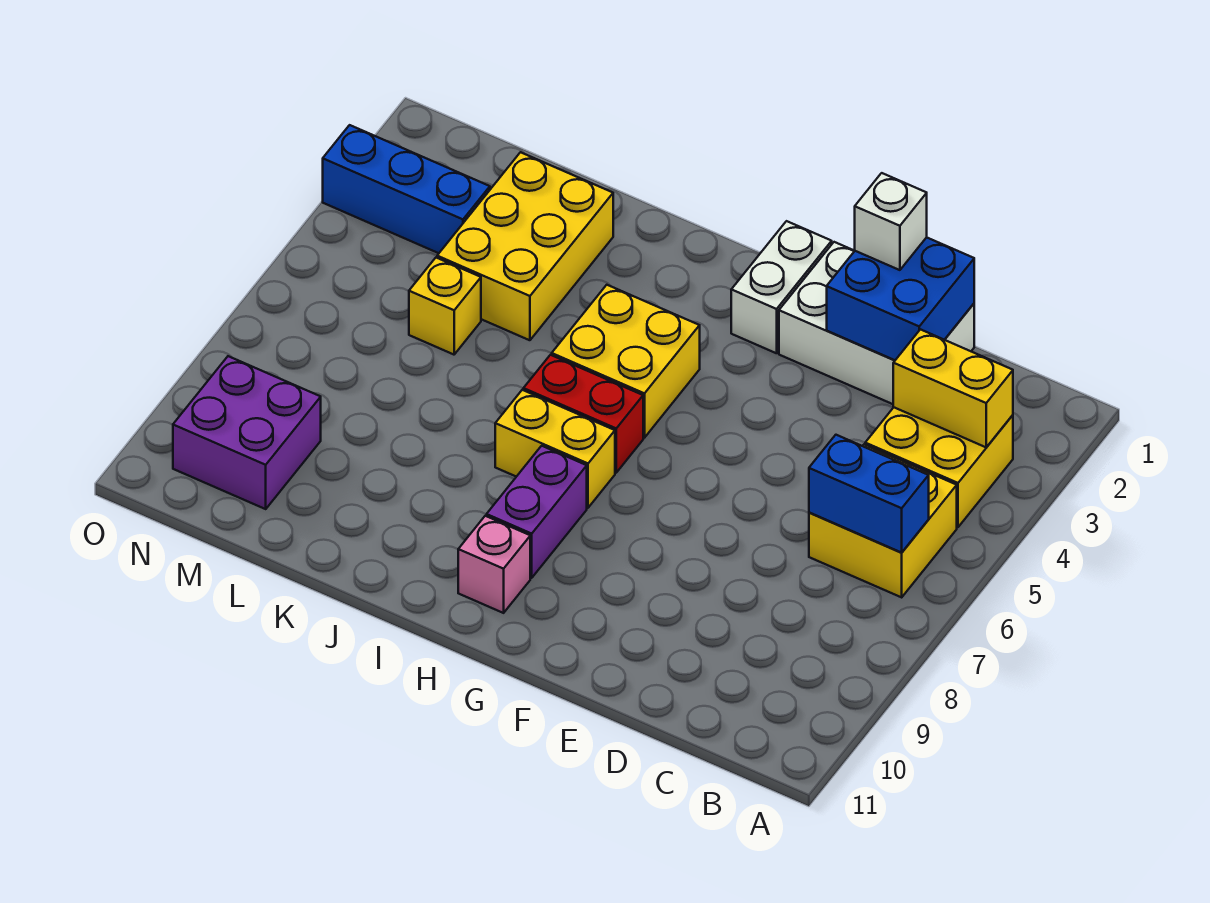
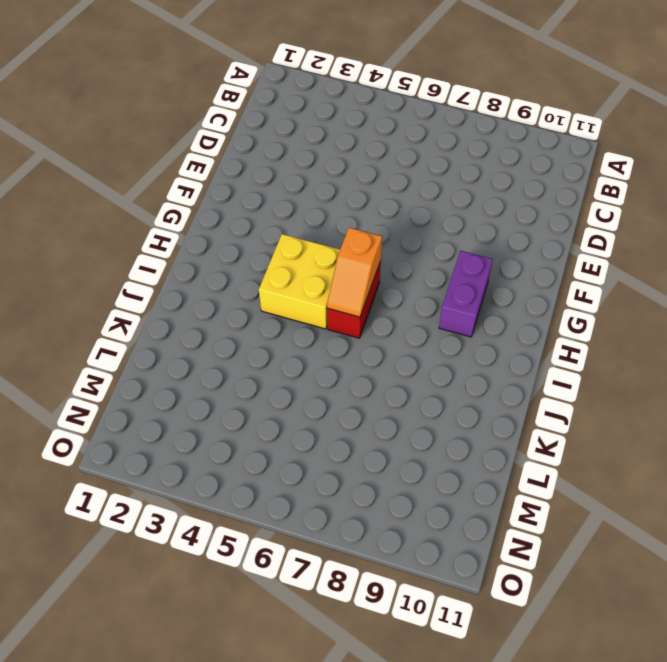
purple brick G9:H9 level 1 -> purple brick H8:H9 level 1
orange slope H6:I6 level 2 top H -> none
none -> yellow brick B3:C4 level 1
none -> yellow brick B5:C6 level 1
none -> white brick D1:F2 level 1

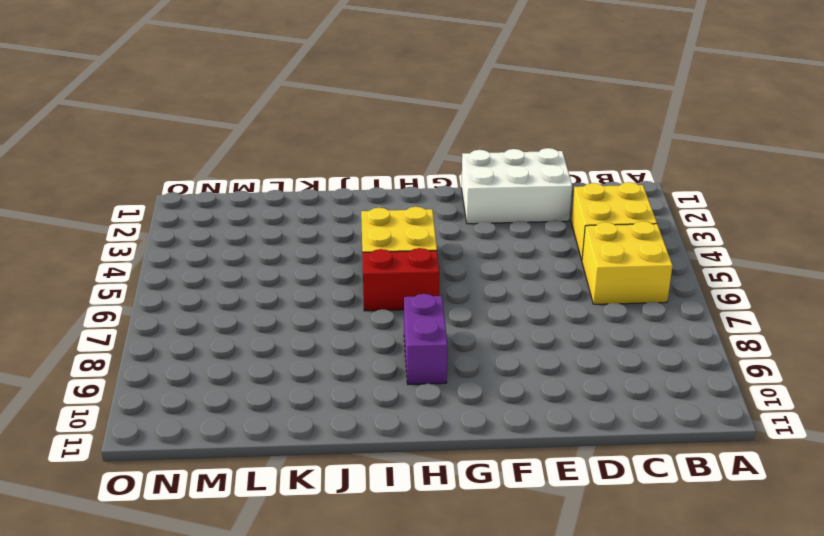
none -> white brick G1:G2 level 1
none -> yellow brick H7:I7 level 1
none -> pink brick H10 level 1

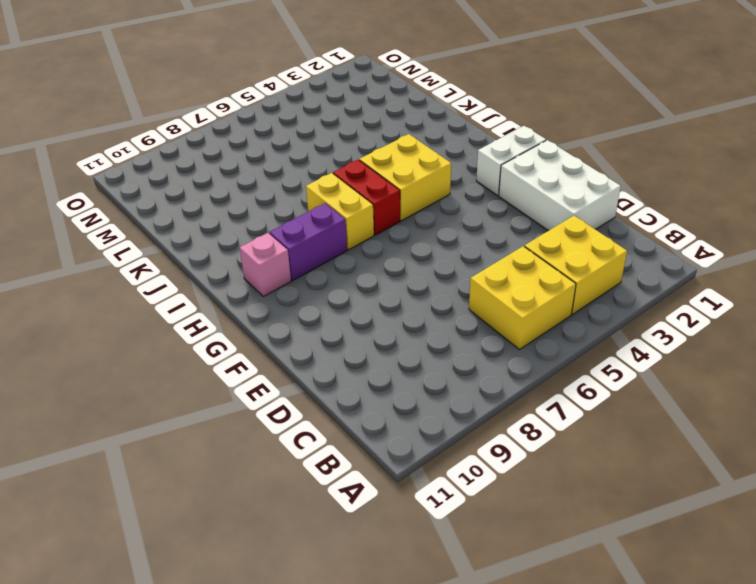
none -> yellow brick K2:L4 level 1
none -> yellow brick L5 level 1
none -> blue brick M3:O3 level 1

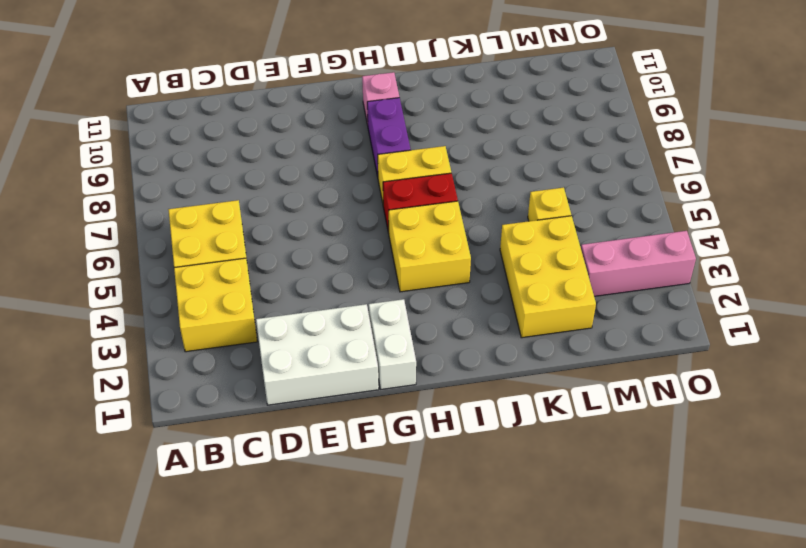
pink brick M3:O3 level 1 -> blue brick M3:O3 level 1
none -> purple brick M9:N10 level 1
none -> yellow brick B3:C3 level 2
none -> blue brick B6:C6 level 2

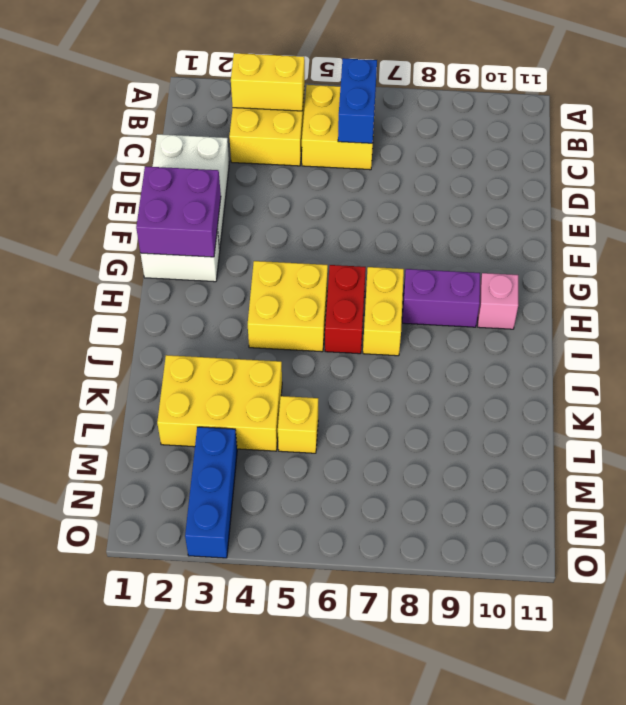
yellow brick B3:B4 level 2 -> yellow brick B3:C3 level 2
purple brick F1:G2 level 2 -> purple brick M9:N10 level 1
none -> blue brick D1:E2 level 2
none -> white brick E1 level 3

